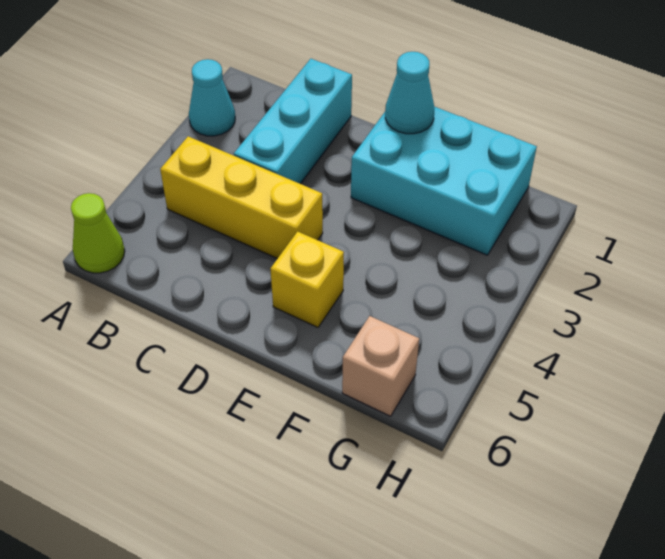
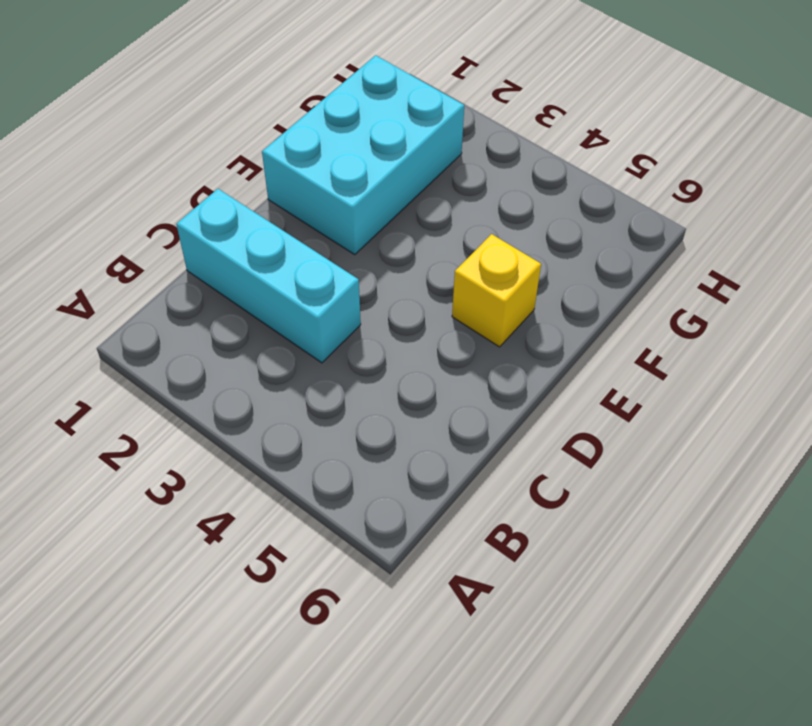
none -> cyan cone A2 level 1
none -> lime cone A6 level 1

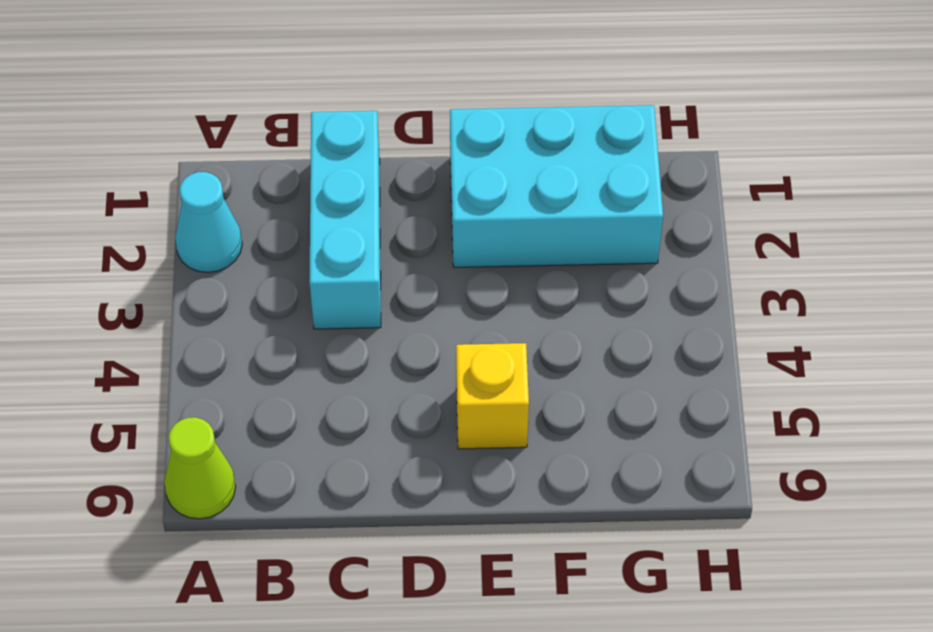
none -> yellow brick B4:D4 level 1
none -> tan brick G6 level 1

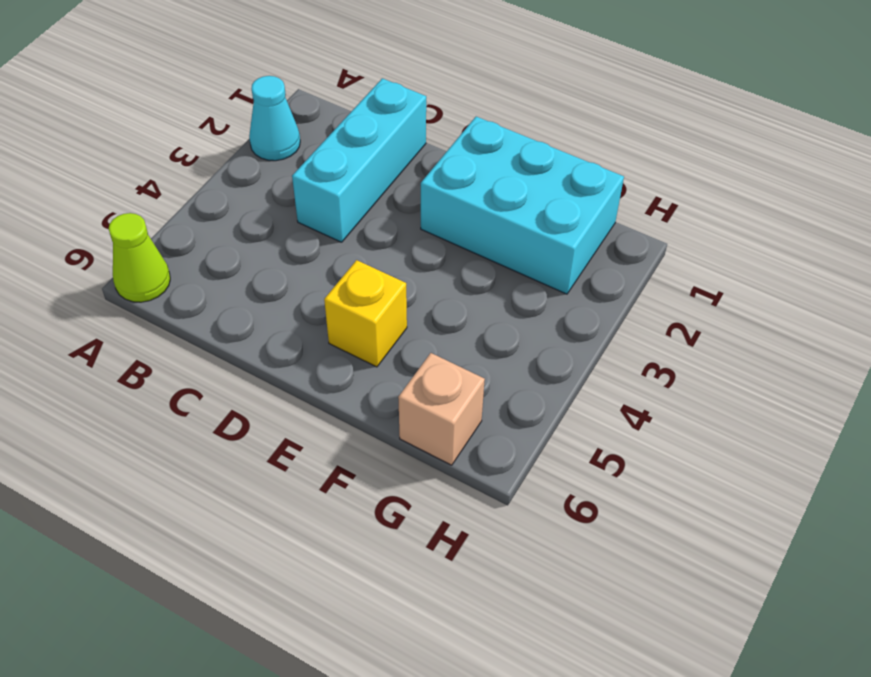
none -> yellow brick B4:D4 level 1
none -> cyan cone E1 level 2

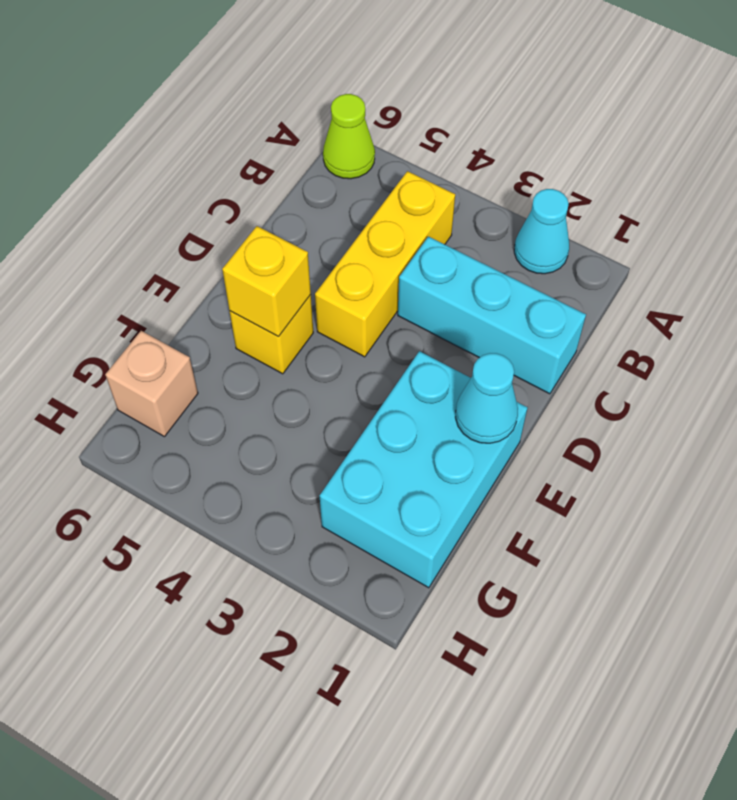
yellow brick E5 level 2 -> none

